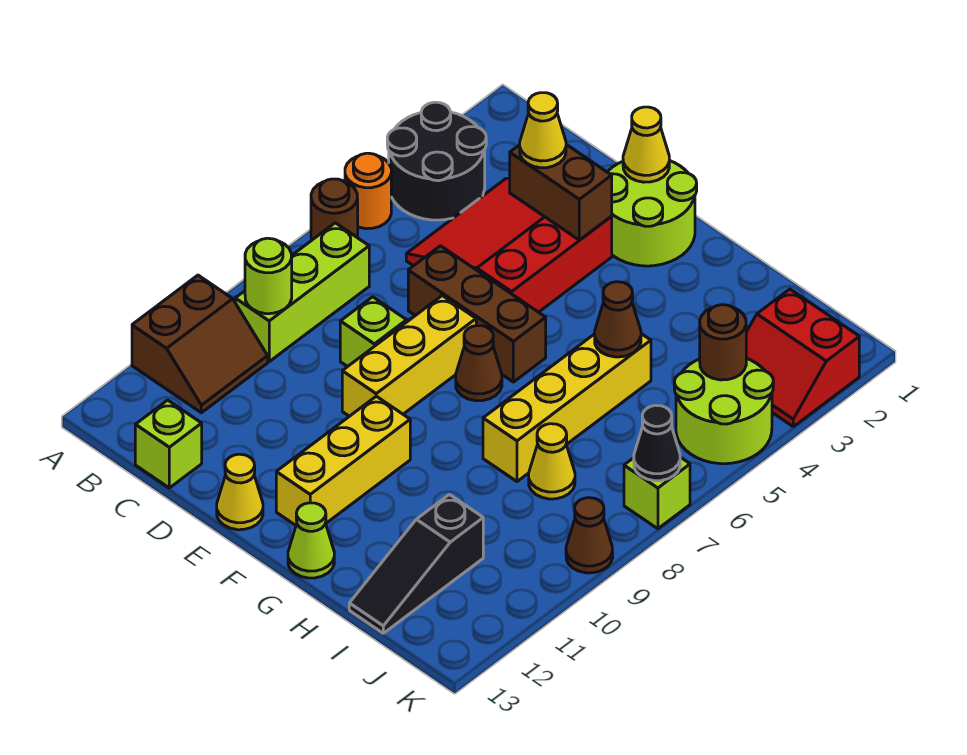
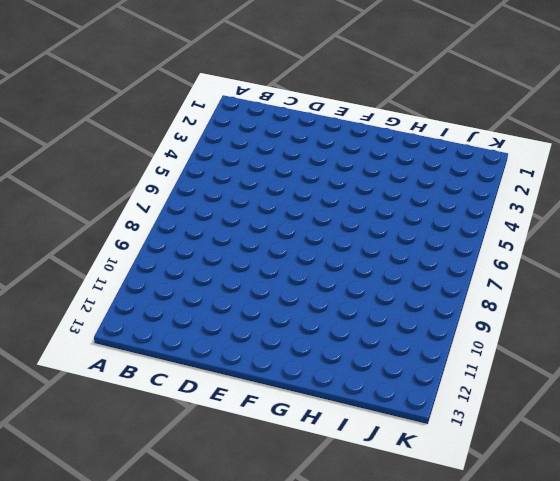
none -> black round brick A3:B4 level 1
none -> orange round brick A5 level 1
none -> brown round brick A6 level 1

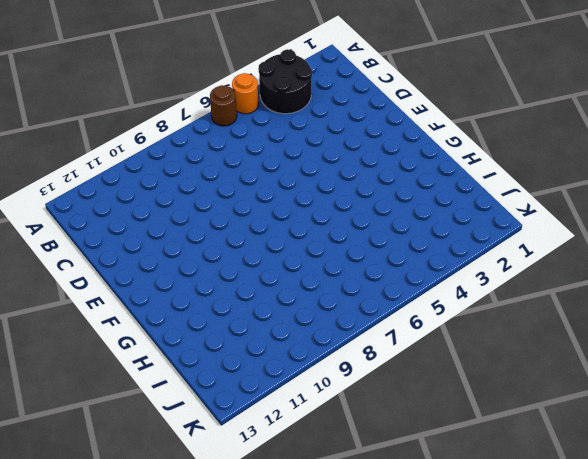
none -> brown slope A10:B11 level 1 top A
none -> lime brick B7:B9 level 1
none -> red slope C3:E5 level 1 top E

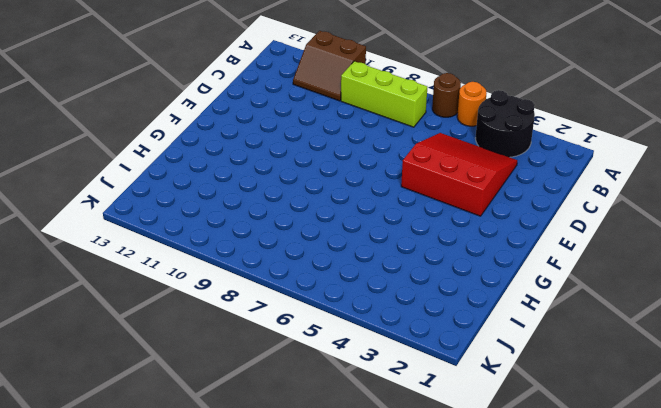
none -> lime brick C13 level 1
none -> brown brick D6:F6 level 1
none -> lime brick D8 level 1

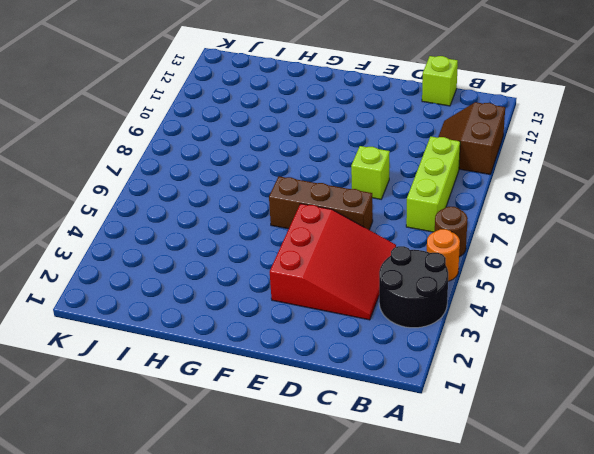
none -> lime round brick E1:F2 level 1
none -> yellow brick E7:E9 level 1
none -> yellow cone E13 level 1

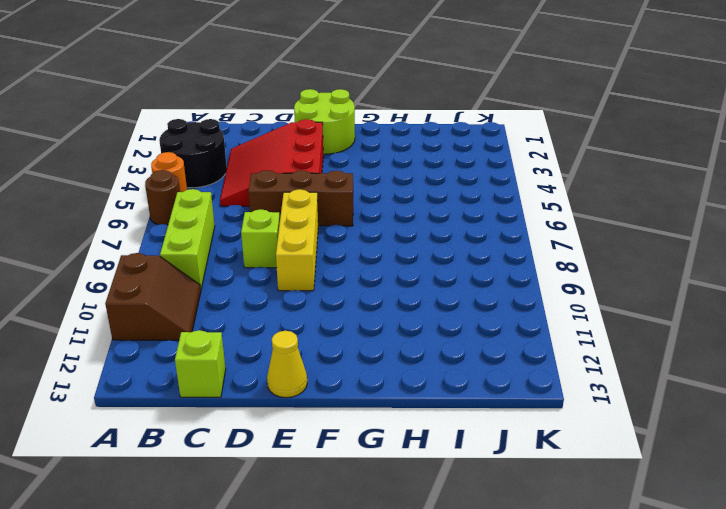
none -> brown cone F7 level 1
none -> yellow brick F10:F12 level 1
none -> lime cone G13 level 1

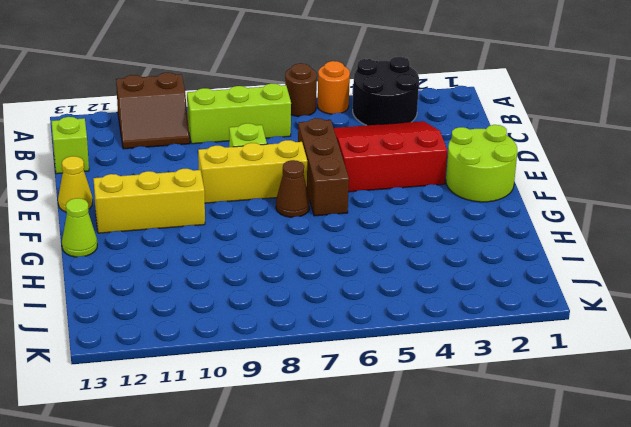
none -> yellow brick H5:H8 level 1
none -> yellow cone I8 level 1
none -> black slope I11:I13 level 1 top 11

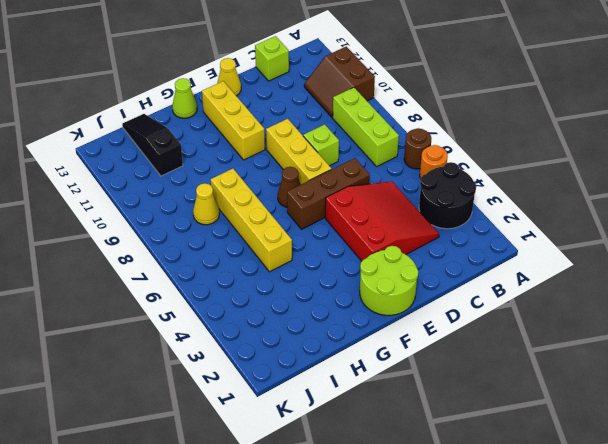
none -> red slope J2:K3 level 1 top 2
none -> lime round brick J4:K5 level 1
none -> lime brick K7 level 1

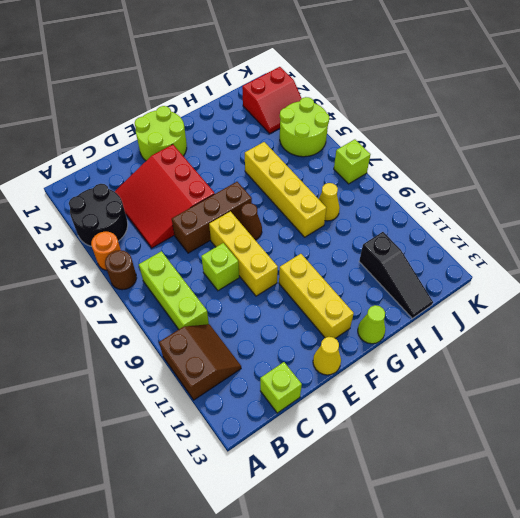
none -> brown cone K9 level 1
none -> lime round brick B9 level 2
none -> brown brick D3:E3 level 2

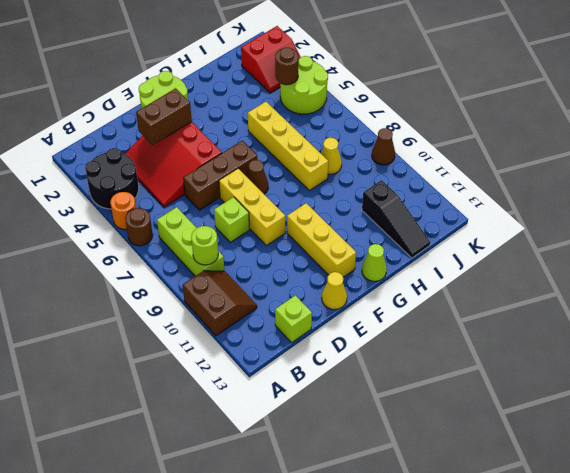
none -> lime brick K7 level 1
none -> yellow cone E1 level 2
none -> brown cone H5 level 2

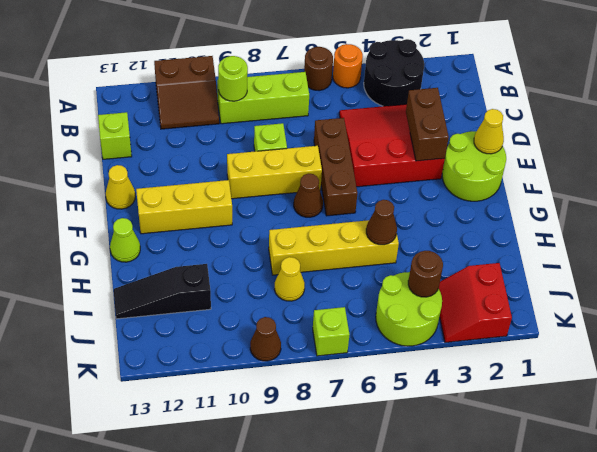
none -> black cone K7 level 2
none -> yellow cone D3 level 3

